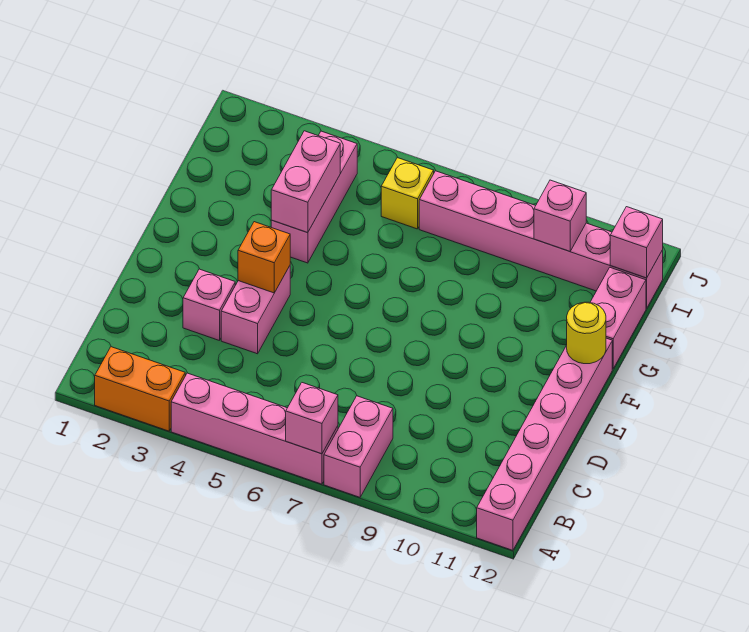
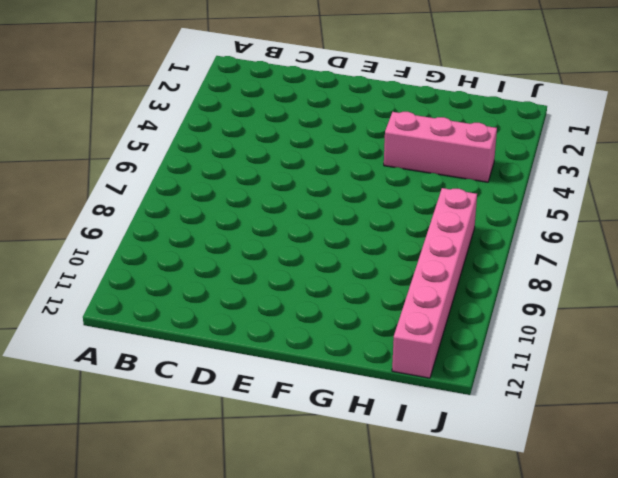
none -> orange brick A2:A3 level 1
none -> pink brick A4:A7 level 1
none -> pink brick A8:B8 level 1

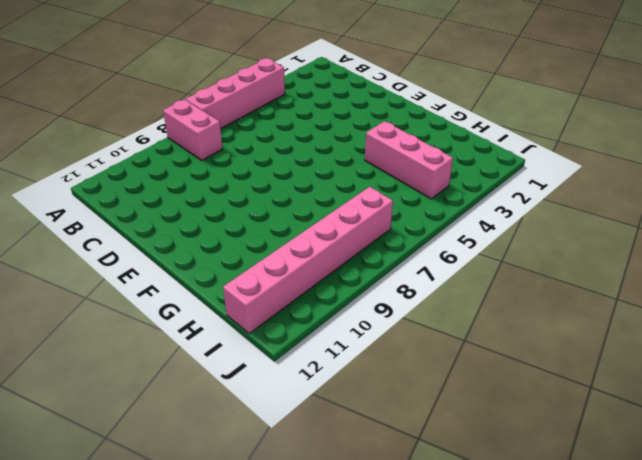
none -> orange brick A2:A3 level 1
none -> pink brick A12:F12 level 1
none -> pink brick D3 level 1

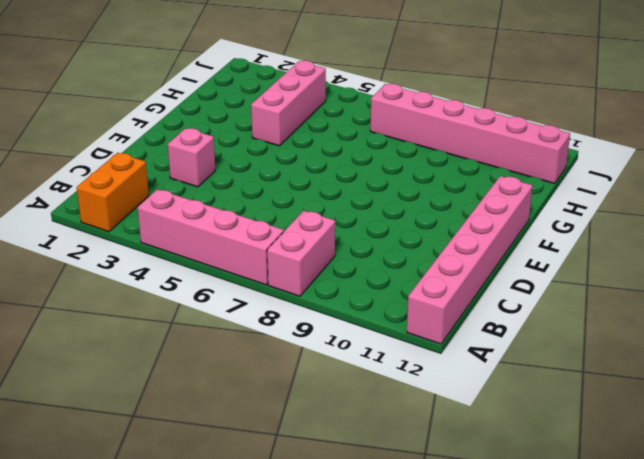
orange brick A2:B2 level 1 -> orange brick A2:A3 level 1
none -> pink brick D4:E4 level 1
none -> pink brick G12:H12 level 1
none -> yellow brick I6 level 1

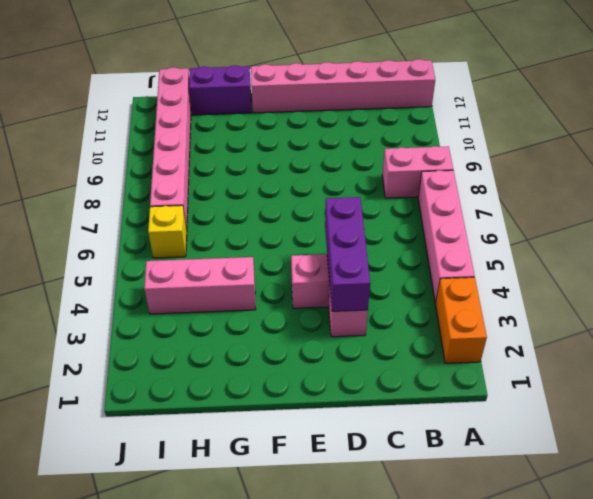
purple brick D3:D5 level 2 -> none
purple brick G12:H12 level 1 -> pink brick G12:H12 level 1
none -> pink brick A7 level 2
none -> orange brick E4 level 2
none -> yellow round brick F12 level 2

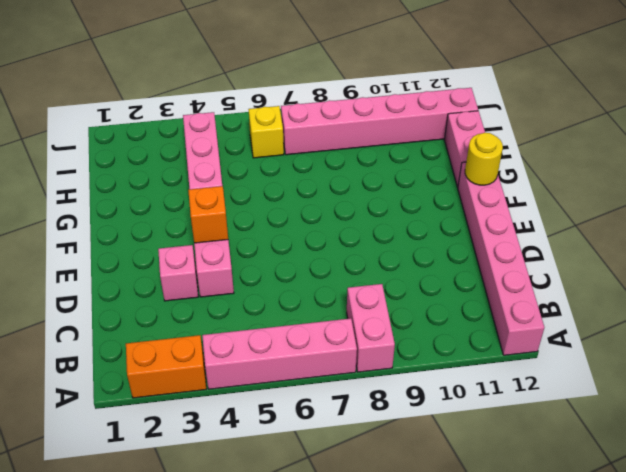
none -> pink brick A7 level 2
none -> pink brick G4:H4 level 2
none -> pink brick I10 level 2

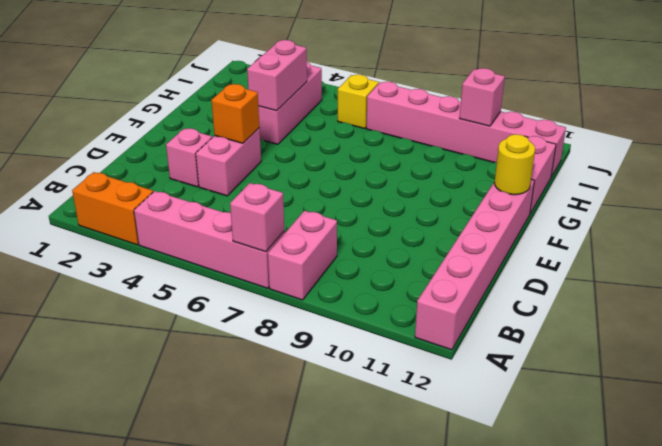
none -> pink brick I12 level 2

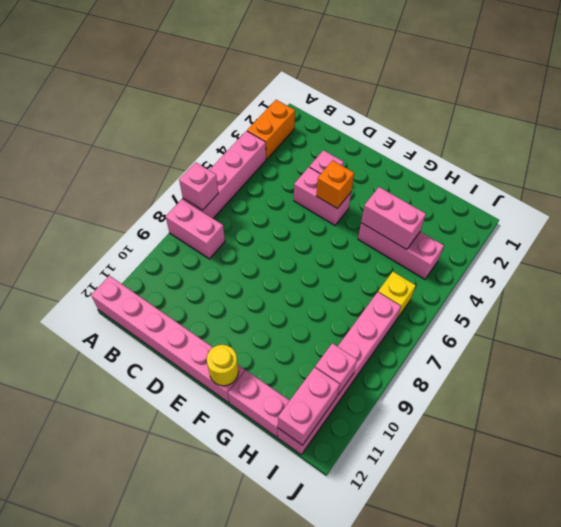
pink brick I11:I12 level 2 -> pink brick I12 level 2

